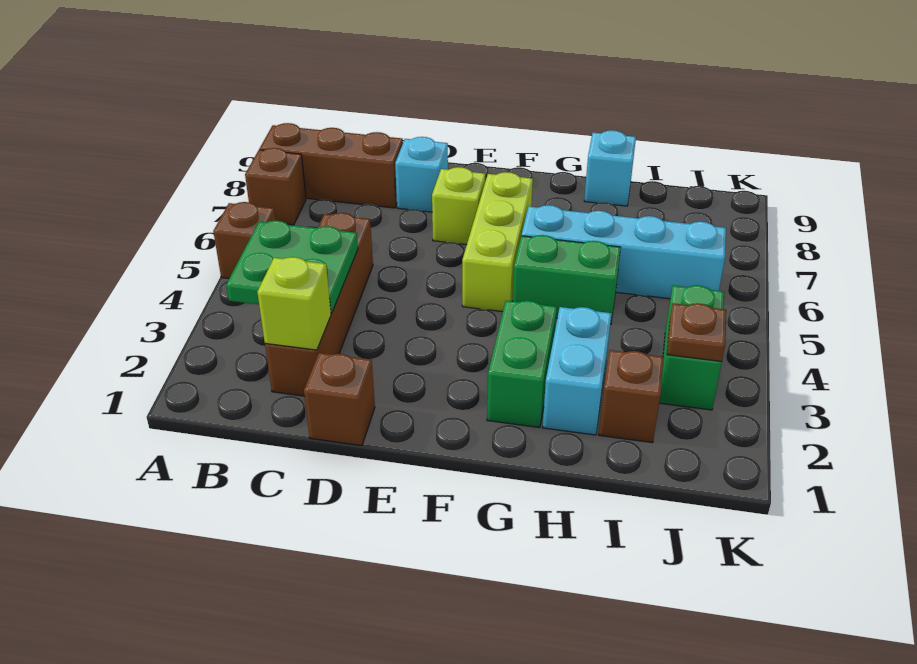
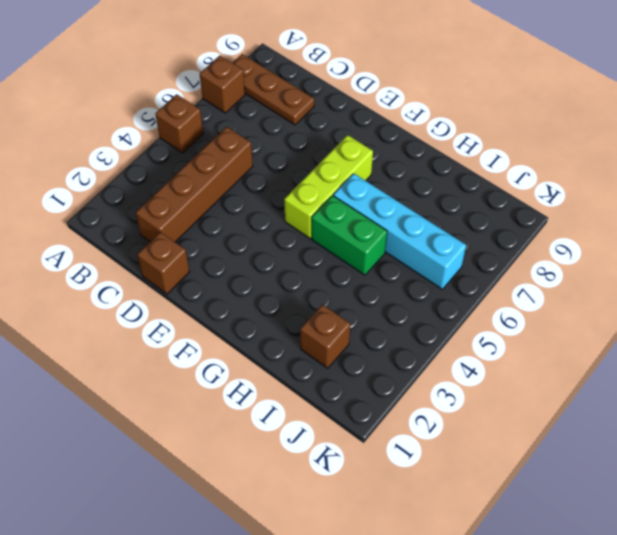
brown plate A8:C8 level 1 -> brown brick A8:C8 level 1
none -> cyan brick D8 level 1
none -> lime brick E7 level 1
none -> green brick G2:G3 level 1

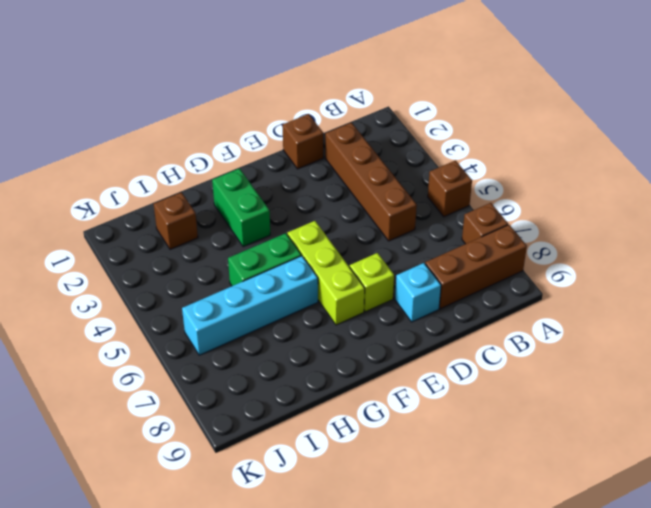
none -> cyan brick H2:H3 level 1
none -> cyan brick H9 level 1
none -> green brick J3:J4 level 1

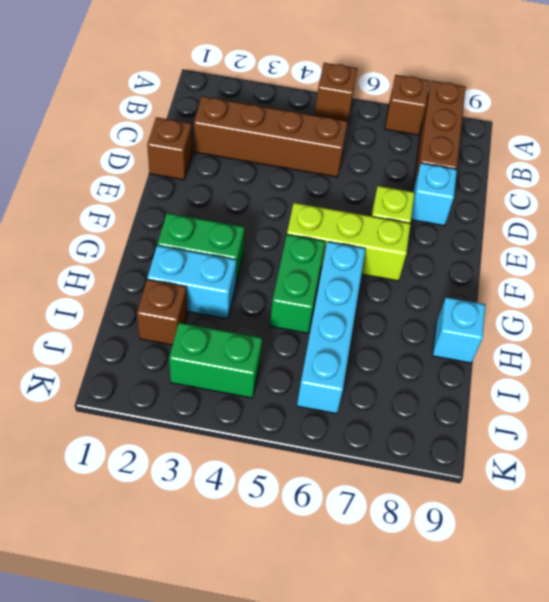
none -> green plate B3:C4 level 2
none -> lime brick C2 level 2
none -> brown plate J3 level 2

